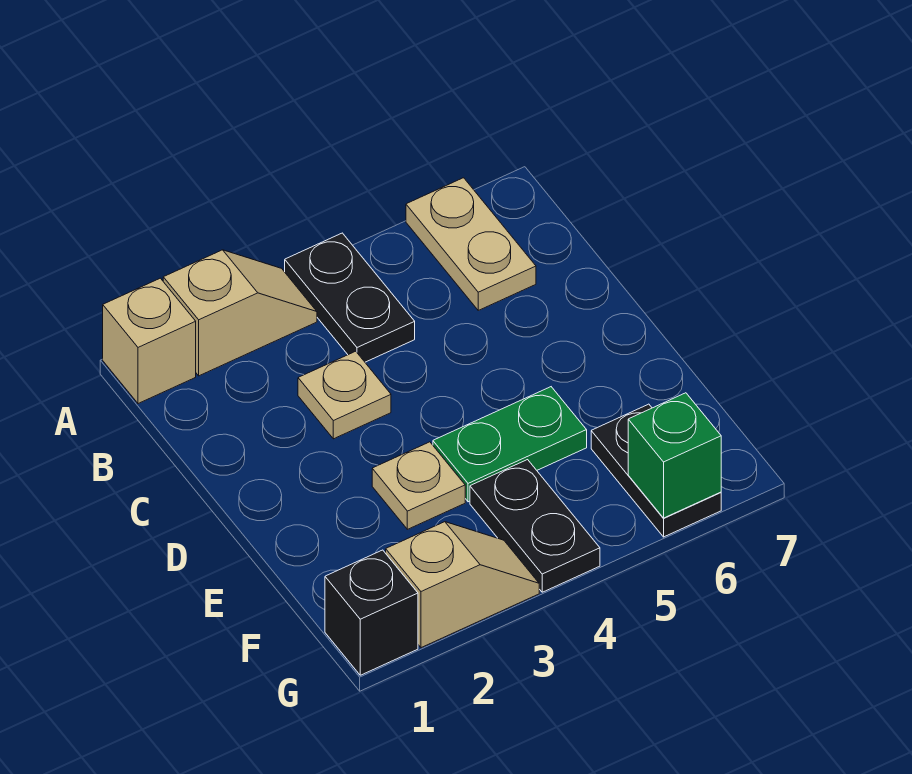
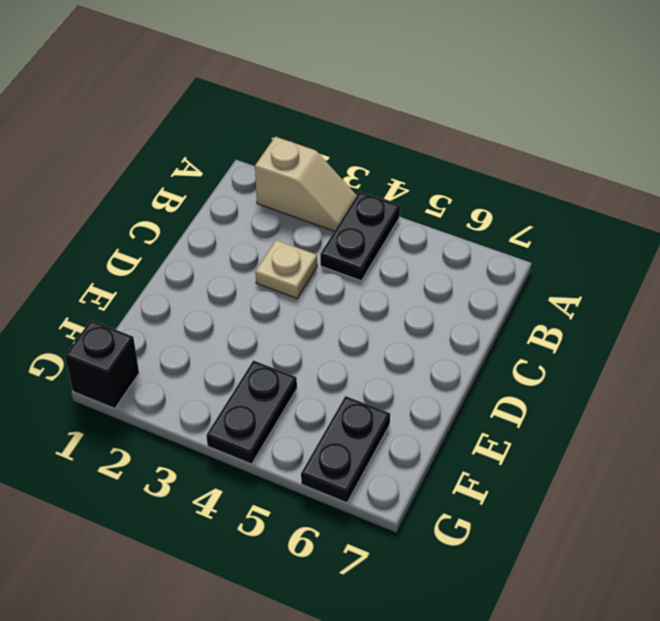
none -> tan brick A1 level 1
none -> tan plate A6:B6 level 1
none -> tan plate E3 level 1

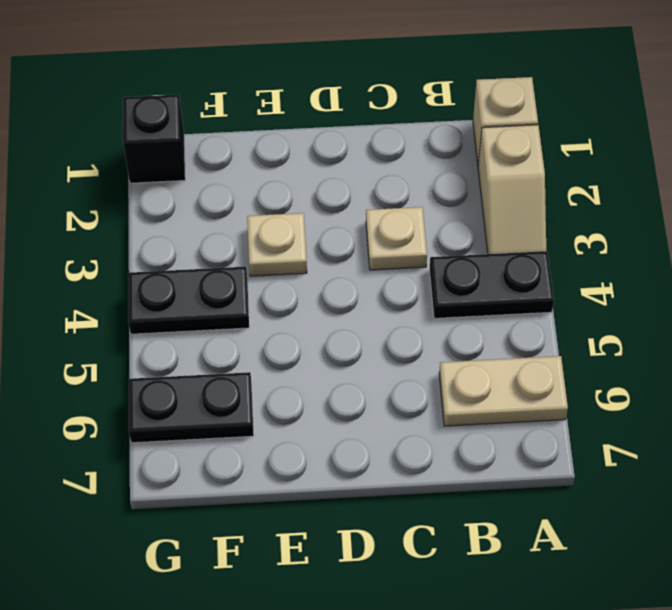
none -> green plate E4:E5 level 1
none -> tan slope G2:G3 level 1 top 2
none -> green brick G6 level 2

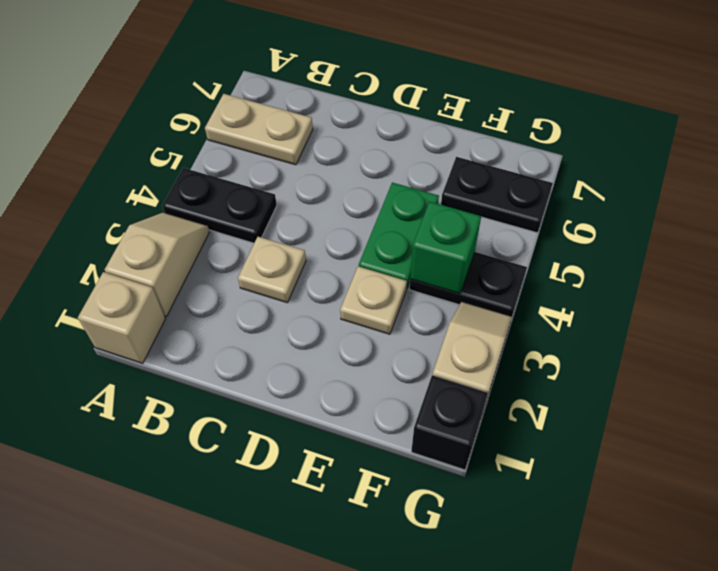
green brick F4 level 2 -> green brick G6 level 2

